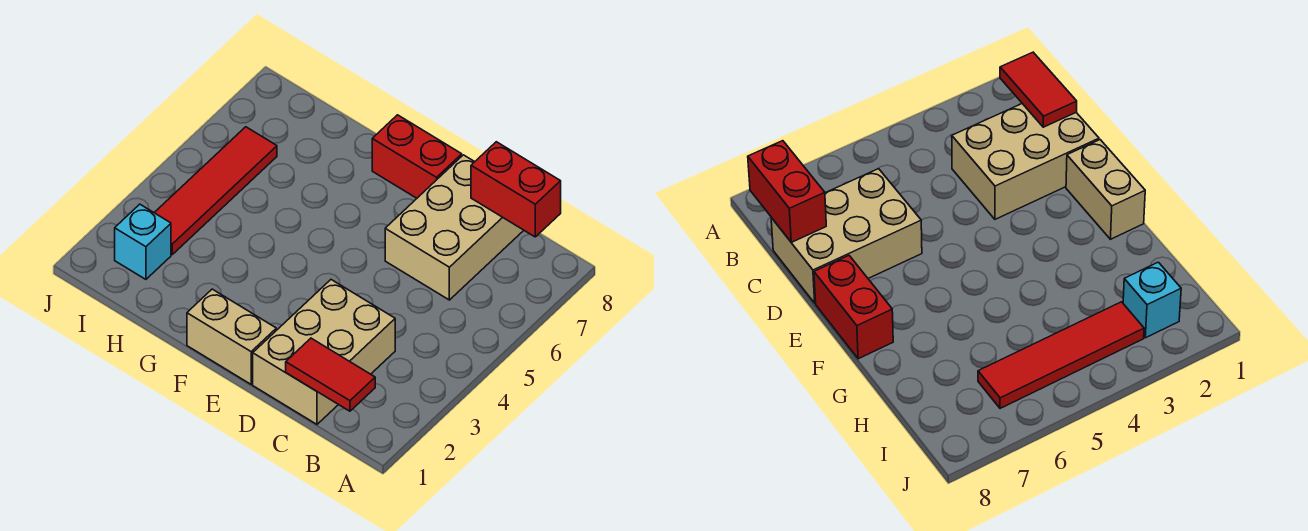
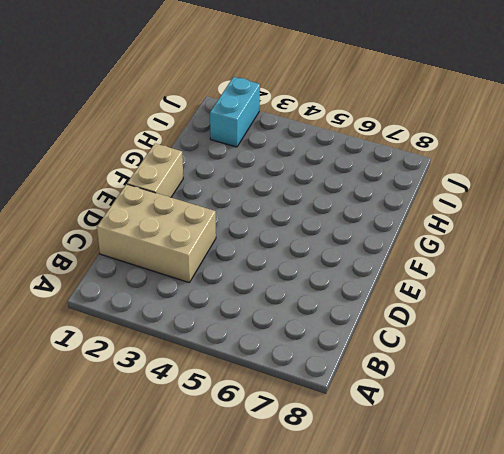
cyan brick I2:J2 level 1 -> cyan brick I2 level 1
none -> tan brick C6:D8 level 1
none -> red brick E8:F8 level 1

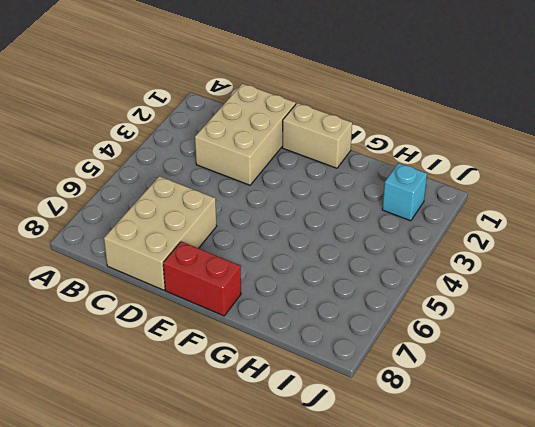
none -> red tile I3:I6 level 1
none -> red tile B1:C1 level 2

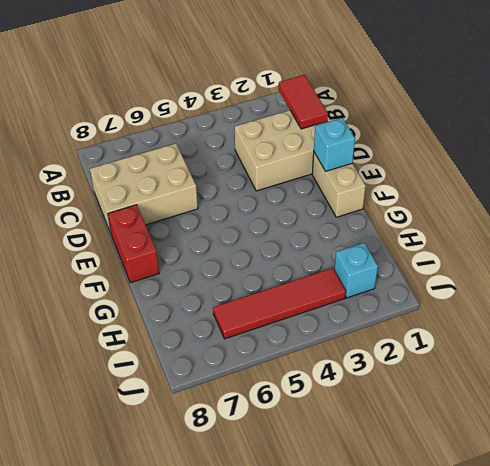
cyan brick E1 level 2 -> none
none -> red brick B8:C8 level 2

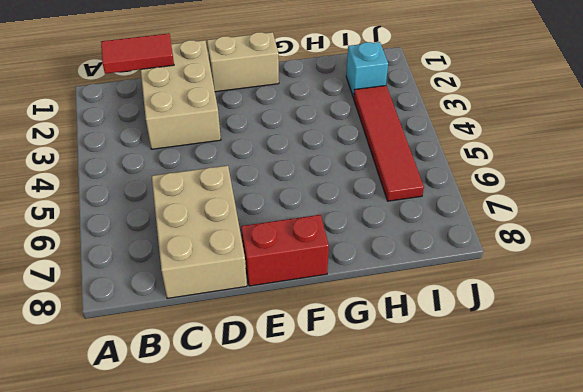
none -> red brick B8:C8 level 2

